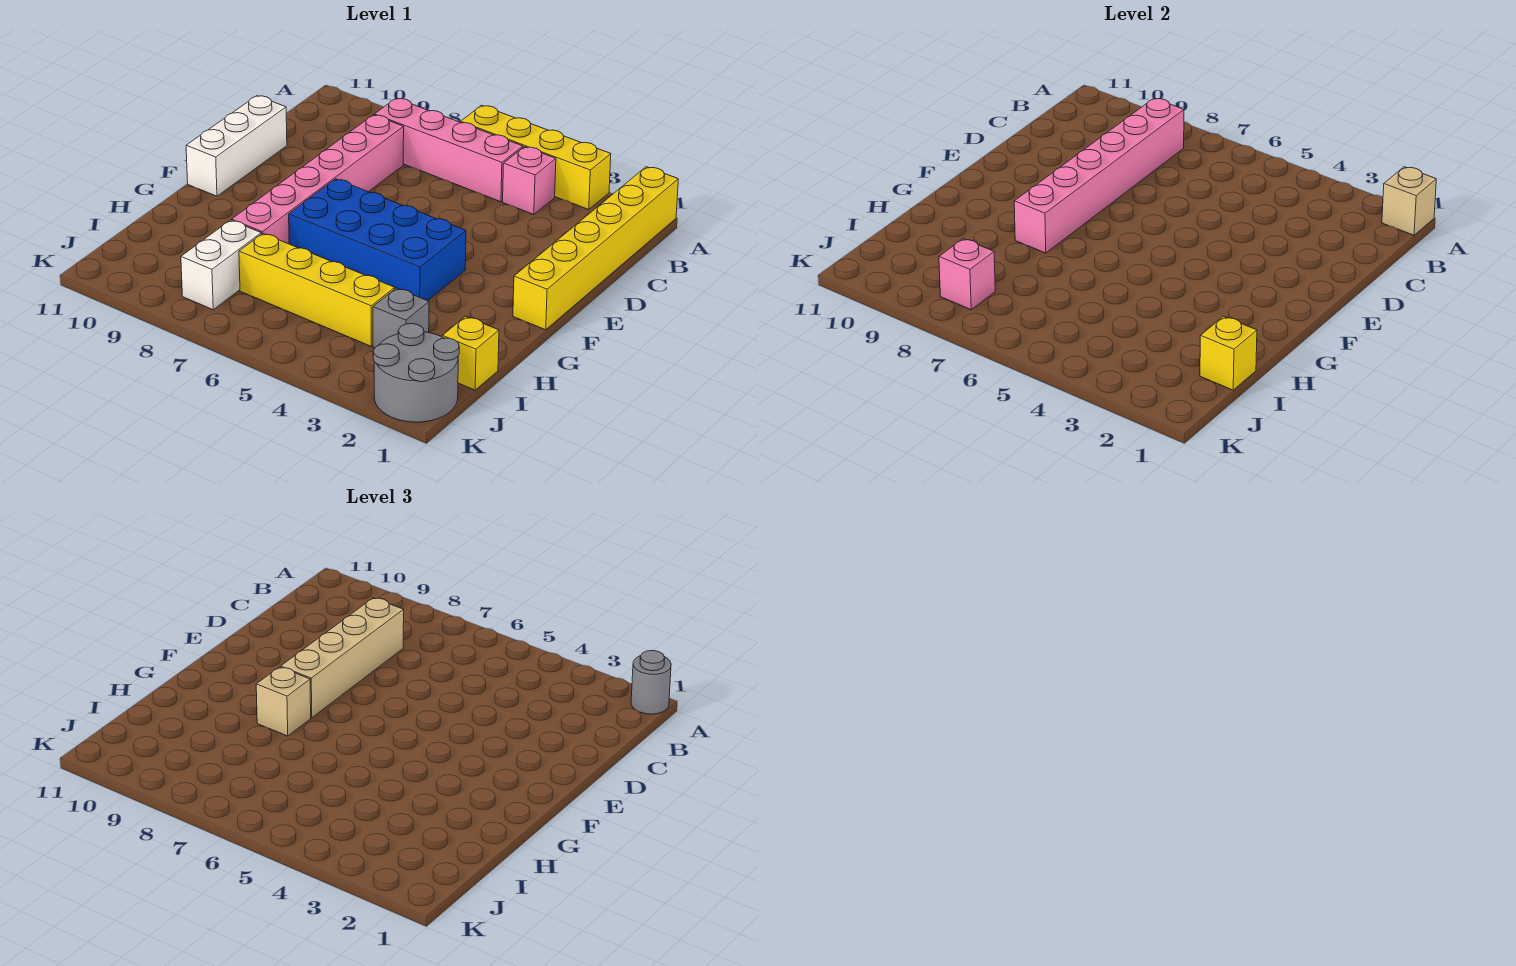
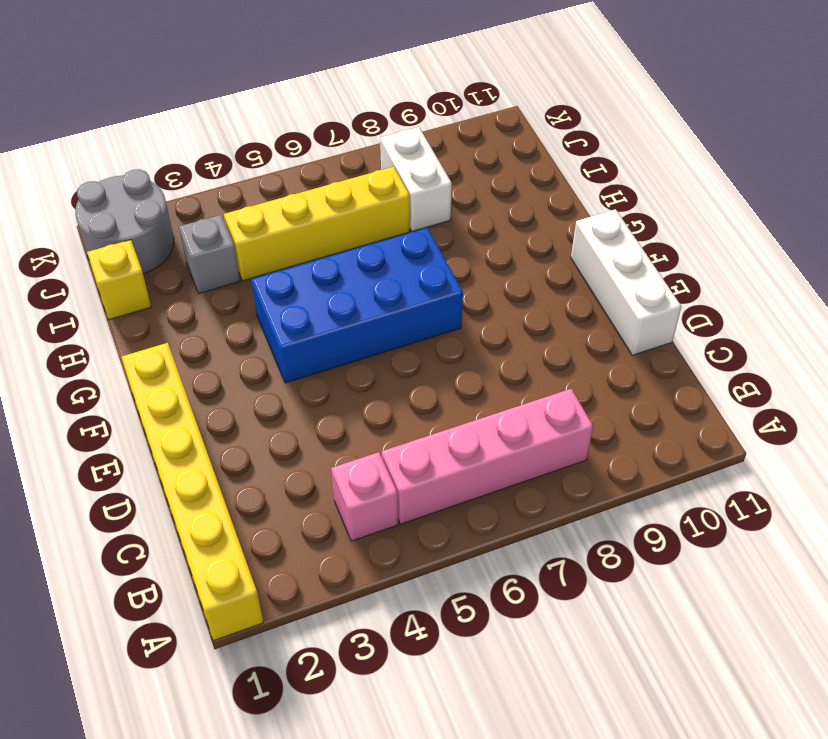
none -> yellow brick A3:A6 level 1
none -> pink brick C8:H8 level 1
none -> tan brick A1 level 2

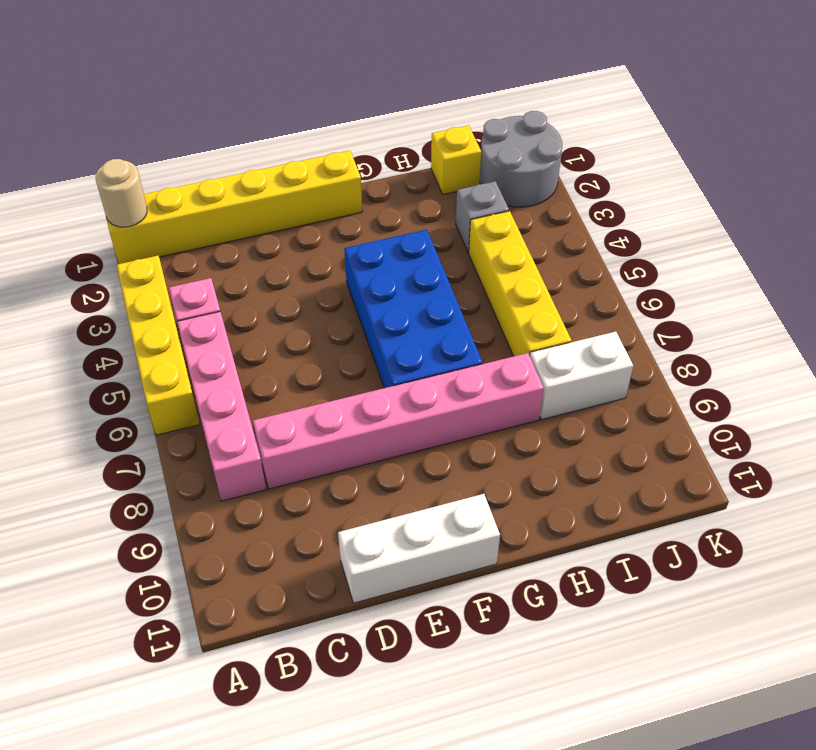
tan round brick A1 level 2 -> tan brick A1 level 2
none -> pink brick B8:G8 level 2
none -> yellow brick I1 level 2
none -> pink brick J8 level 2

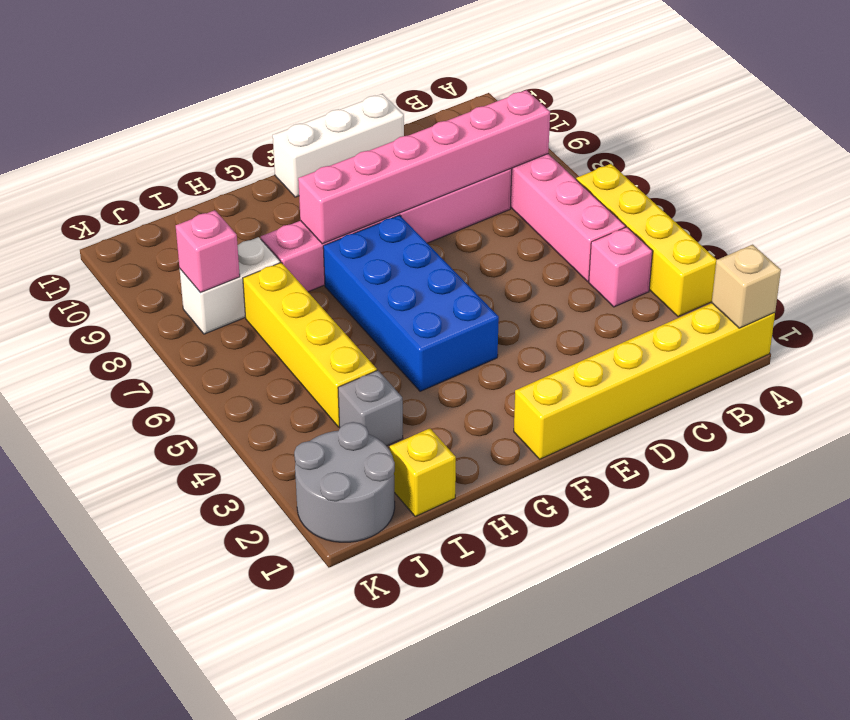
none -> yellow brick I1 level 2
none -> grey round brick A1 level 3
none -> tan brick C8:F8 level 3

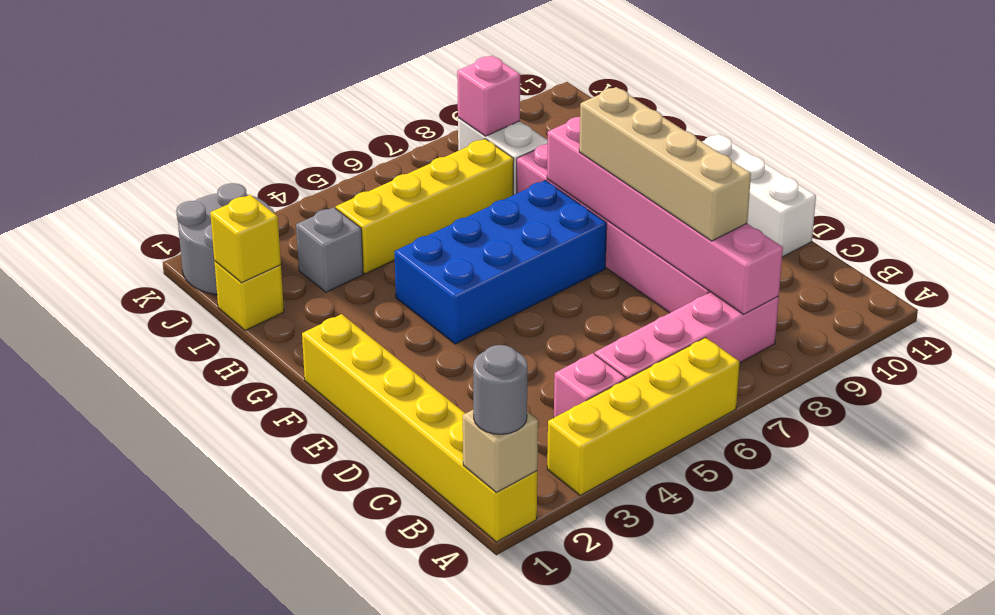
none -> tan brick G8 level 3

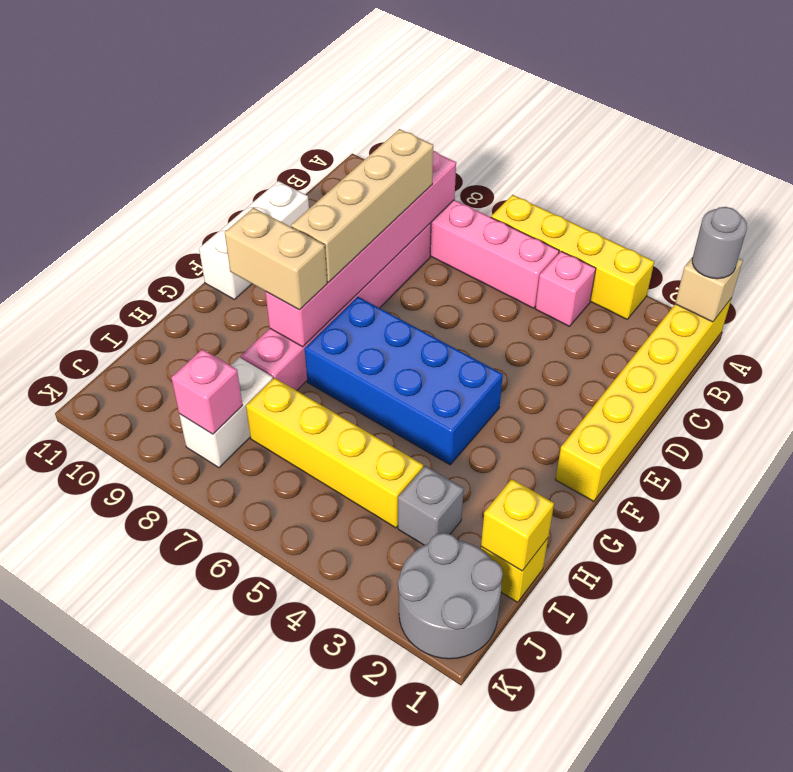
tan brick G8:G9 level 3 -> tan brick G8 level 3

